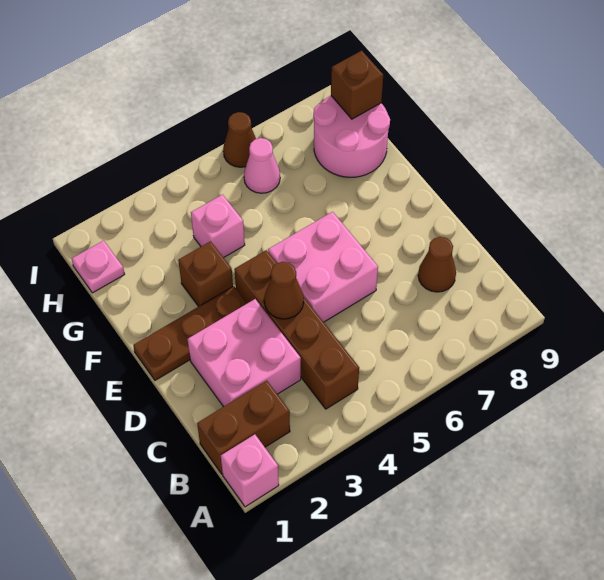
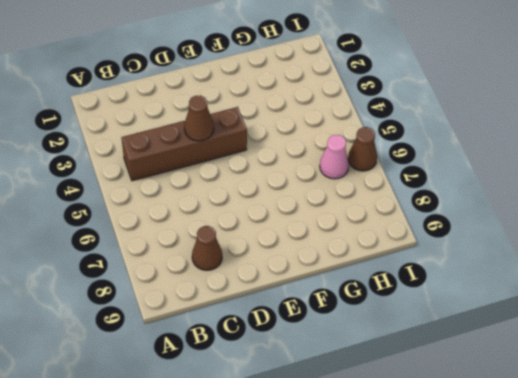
none -> pink brick A1 level 1
none -> brown brick B1:B2 level 1
none -> pink brick C2:D3 level 1

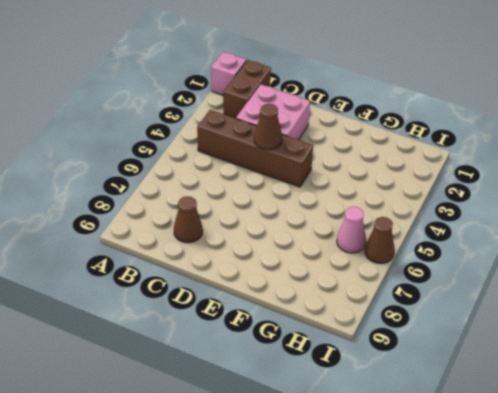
none -> pink brick D5:E6 level 1
none -> brown plate E1:E3 level 1
none -> brown brick F3 level 1

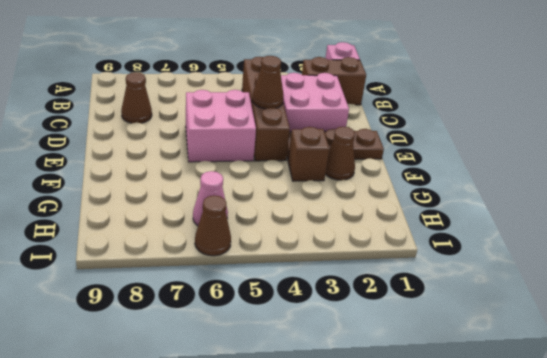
brown cone F2 level 1 -> none
none -> pink brick G4 level 1
none -> pink round brick G8:H9 level 1
none -> pink plate H1 level 1

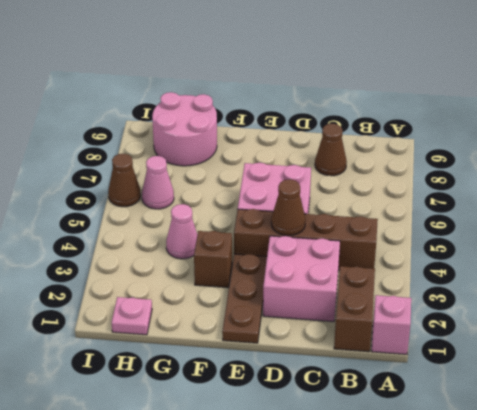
pink cone G4 level 1 -> pink brick G4 level 1
none -> brown brick H9 level 2

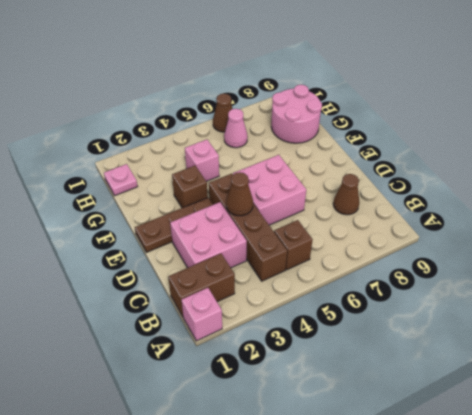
brown brick B5 level 1 -> brown brick H9 level 2

